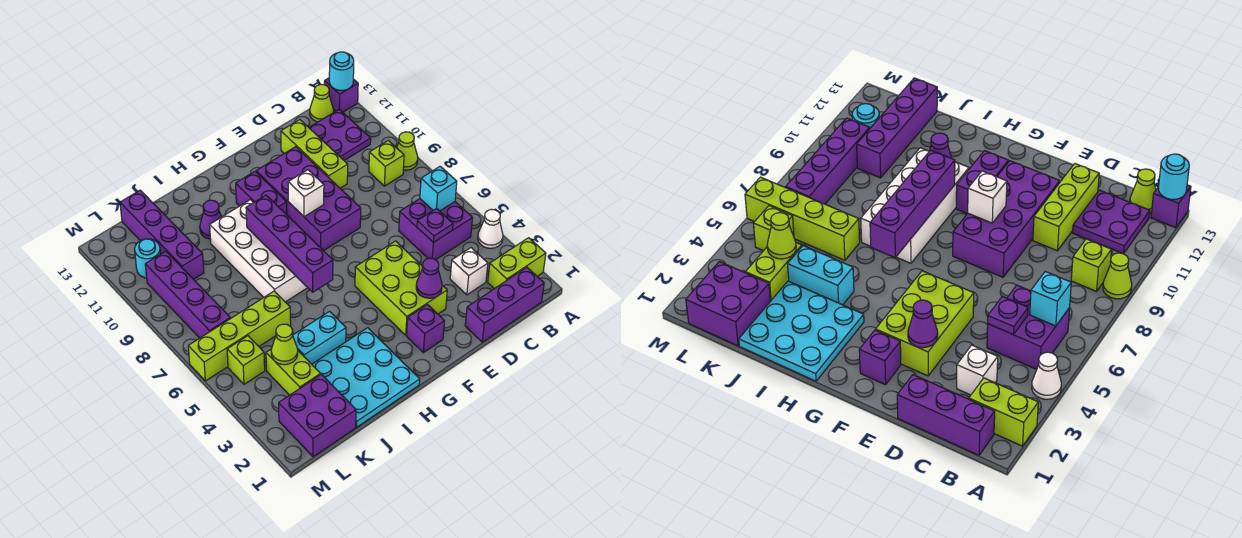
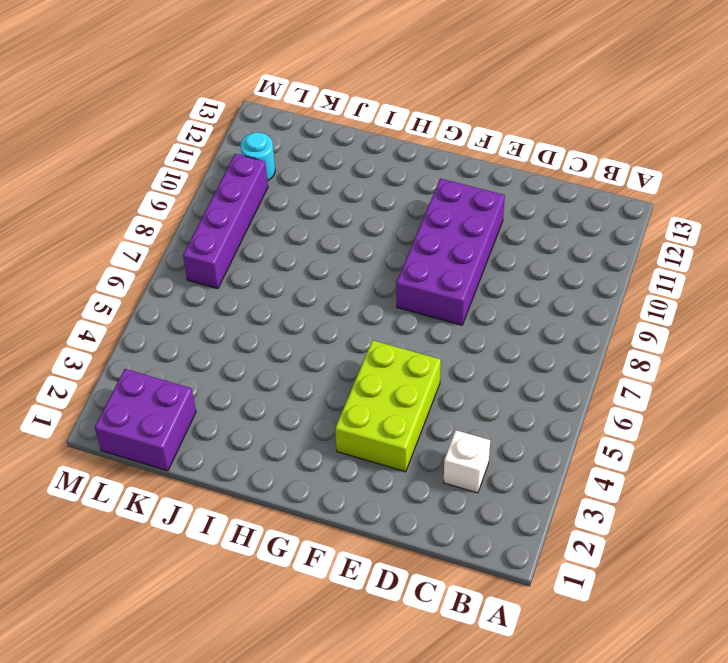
none -> lime brick A2:B2 level 1
none -> white cone A4 level 1
none -> lime cone A9 level 1
none -> purple brick A13 level 1

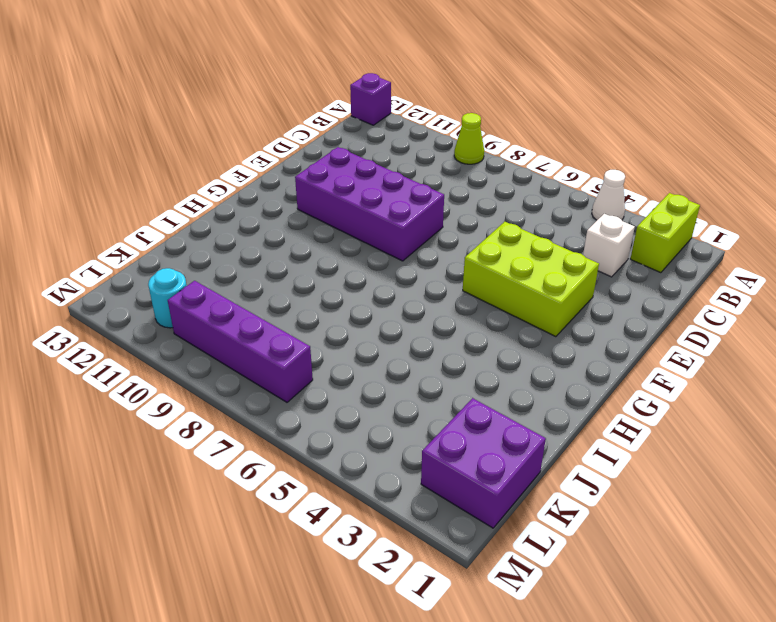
none -> purple brick B1:D1 level 1
none -> purple brick B5:C6 level 1
none -> lime brick B9 level 1
none -> purple plate B11:C12 level 1

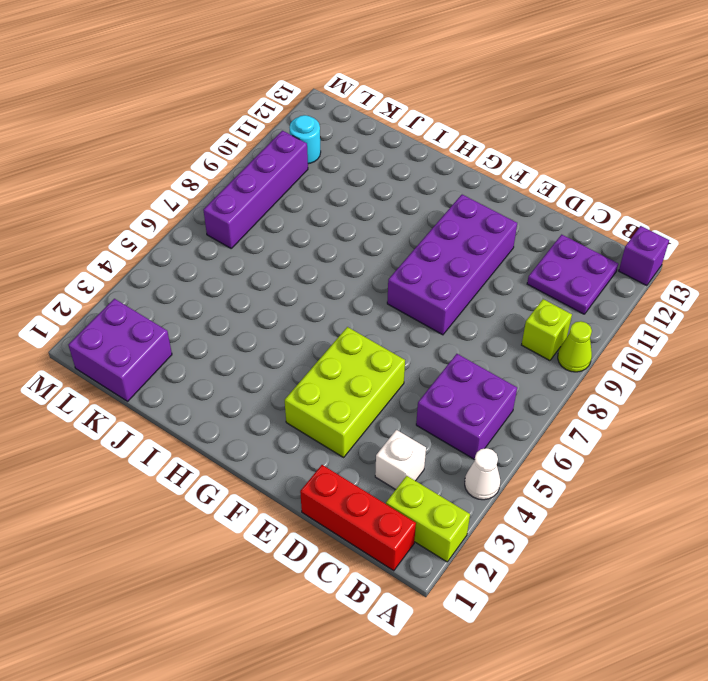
red brick B1:D1 level 1 -> purple brick B1:D1 level 1
none -> lime cone B13 level 1
none -> lime brick D10:D12 level 1
none -> purple brick F2 level 1
none -> purple brick G10:G11 level 1

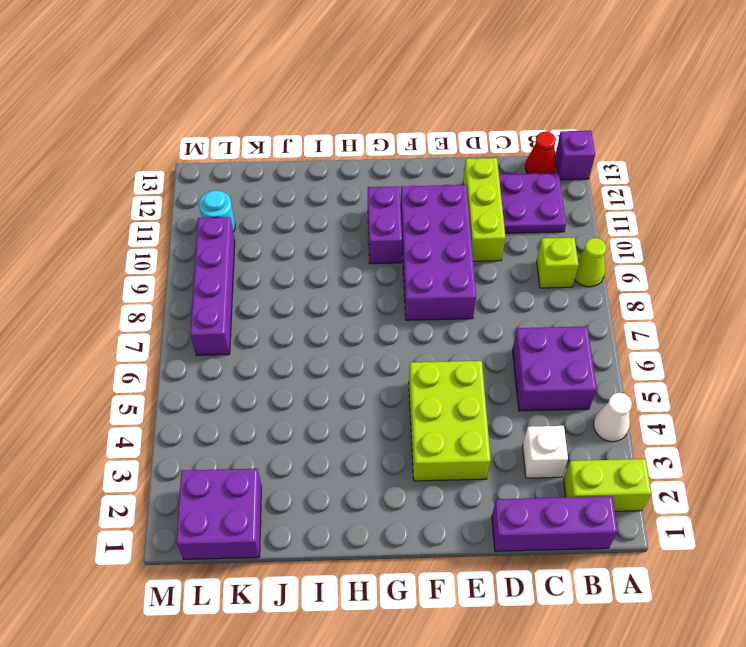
red cone B13 level 1 -> lime cone B13 level 1
none -> purple brick F2 level 1
none -> cyan plate H1:J3 level 1
none -> white brick H7:I10 level 1
none -> cyan brick I4:J4 level 1

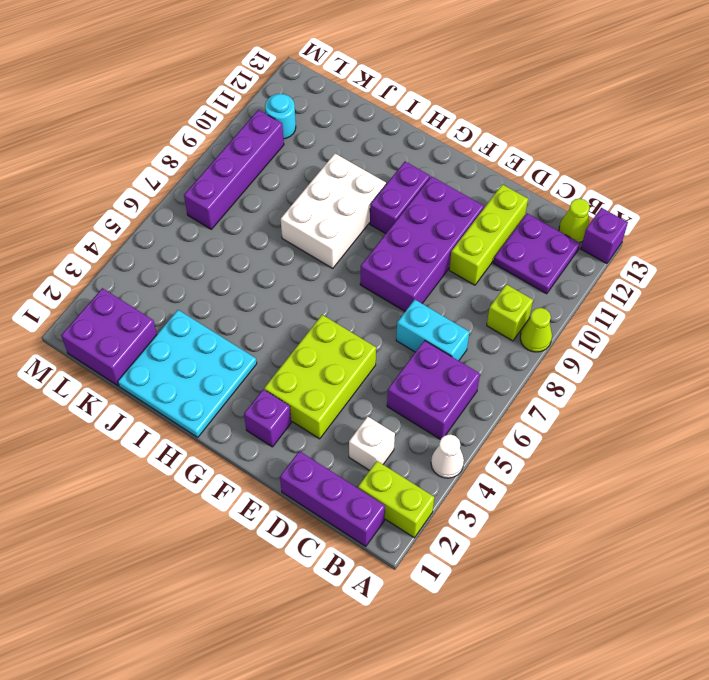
cyan brick C7:D7 level 1 -> cyan brick I4:J4 level 1
white brick H8:I10 level 1 -> white brick H7:I10 level 1
none -> purple cone I11 level 1
none -> lime brick J6:M6 level 1
none -> lime brick K3:K4 level 1
none -> purple brick K10:K13 level 1

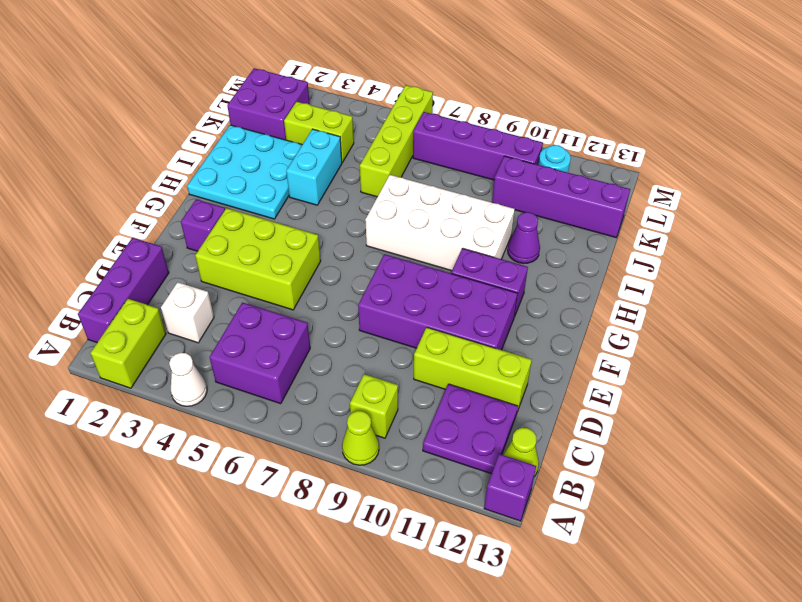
none -> lime brick L5 level 1
none -> cyan round brick A13 level 2
none -> cyan brick B6 level 2
none -> purple plate C5 level 2

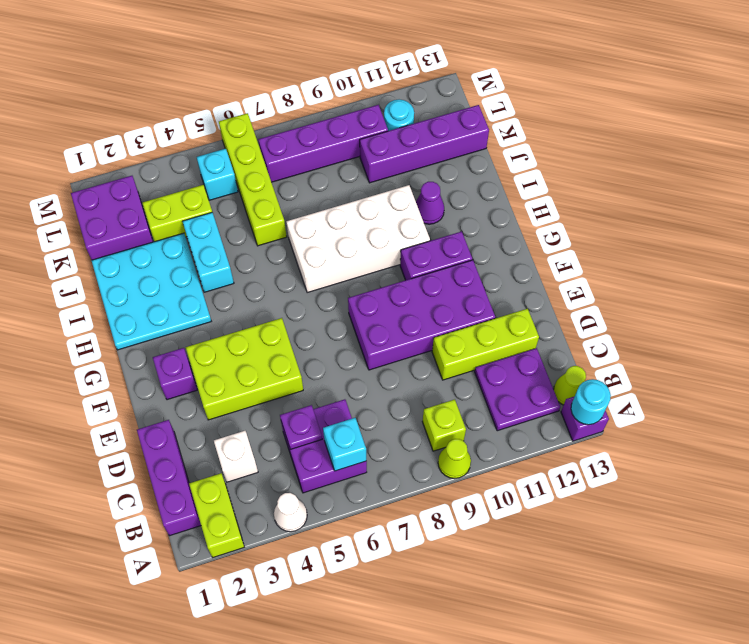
cyan brick L5 level 1 -> lime brick L5 level 1
none -> purple cone E3 level 2
none -> white brick F9 level 2
none -> purple brick H6:H9 level 2
none -> lime cone K4 level 2

